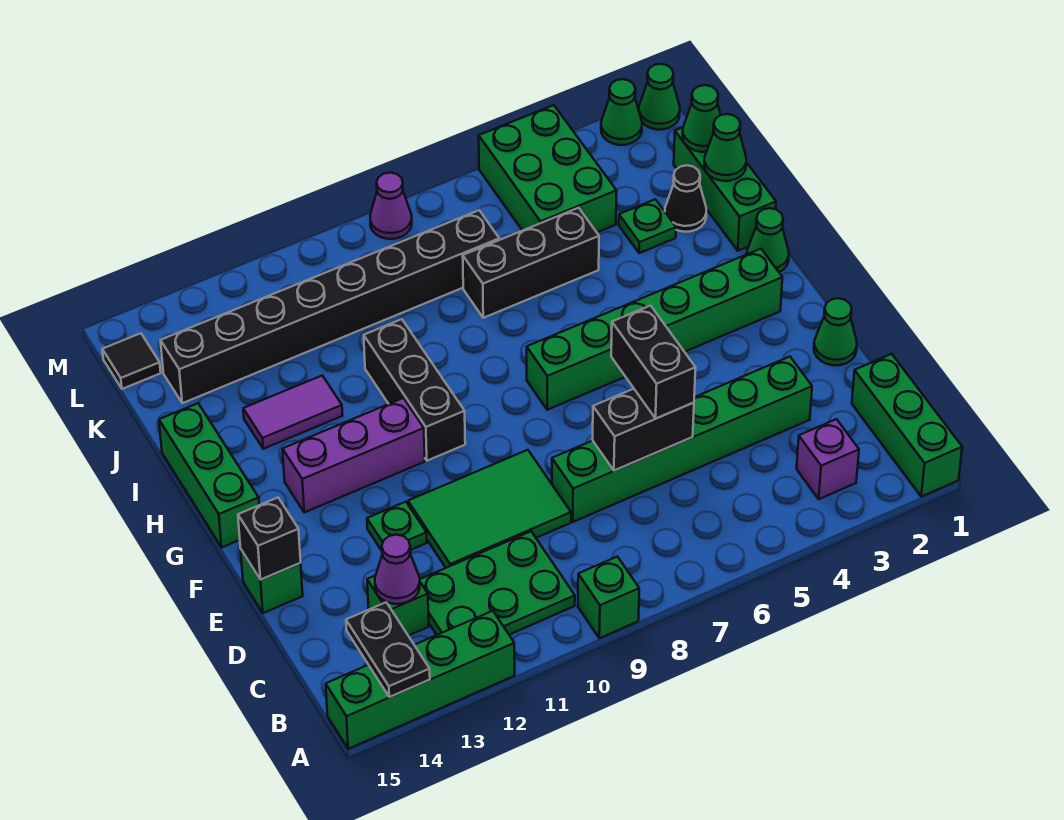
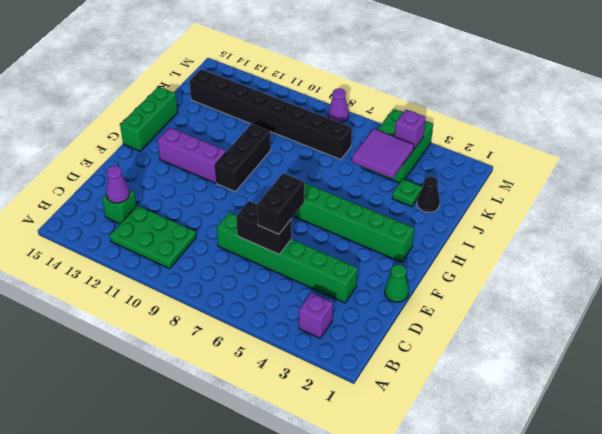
purple tile J4:K5 level 2 -> none
purple brick L4 level 2 -> none
none -> green brick A1:C1 level 1
none -> green brick A9 level 1
none -> green brick A12:A15 level 1
none -> green tile D9:E11 level 1

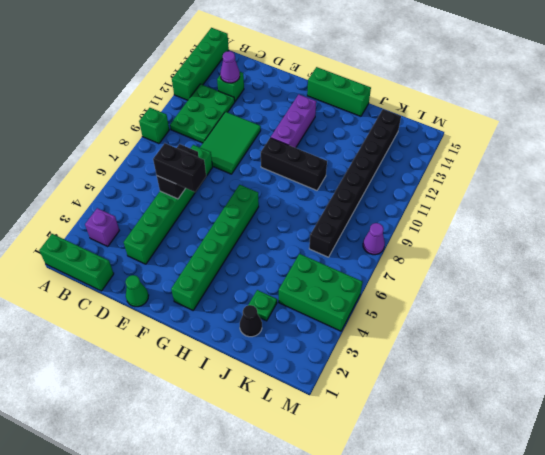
none -> green plate E12 level 1
none -> green brick E15 level 1
none -> green cone H1 level 1
none -> green brick I1:K1 level 1

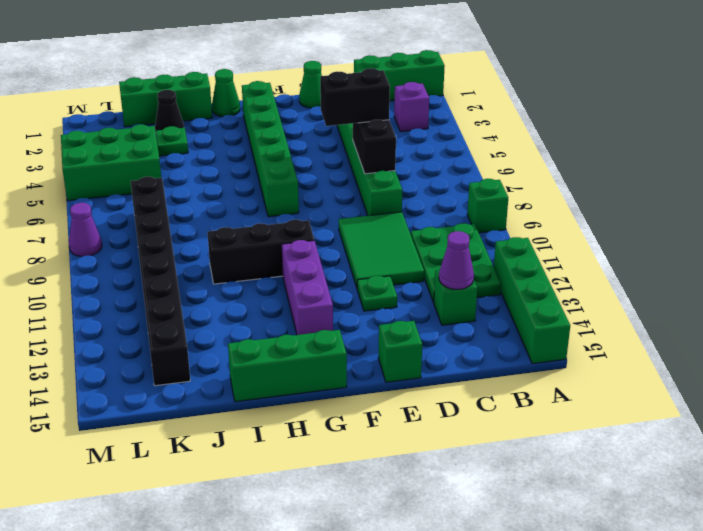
none -> purple tile I12:I13 level 1
none -> black brick J5:J7 level 1
none -> black tile L15 level 1
none -> green cone M1 level 1

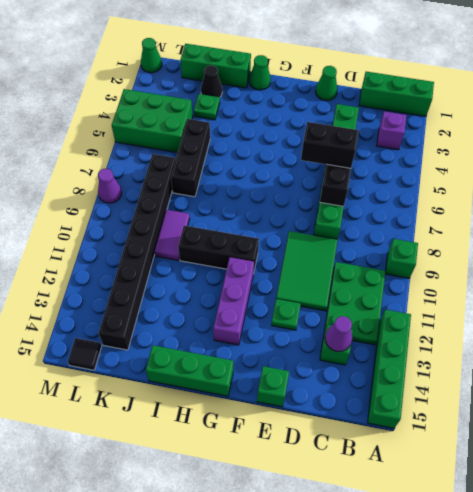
purple tile J9:J10 level 1 -> purple tile I12:I13 level 1
none -> green brick G2:G7 level 1
none -> green cone M2 level 1
none -> black plate A14:B14 level 2
none -> black brick E15 level 2

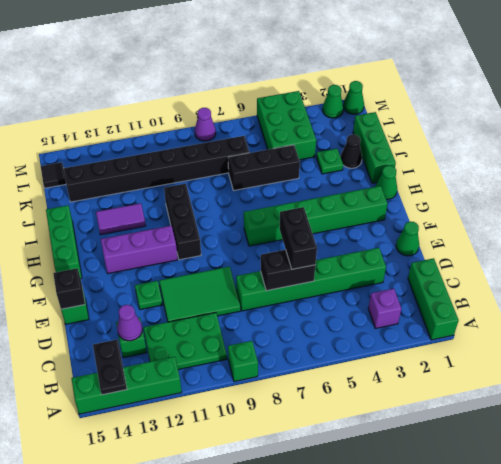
none -> green cone J1 level 2
none -> green cone K1 level 2

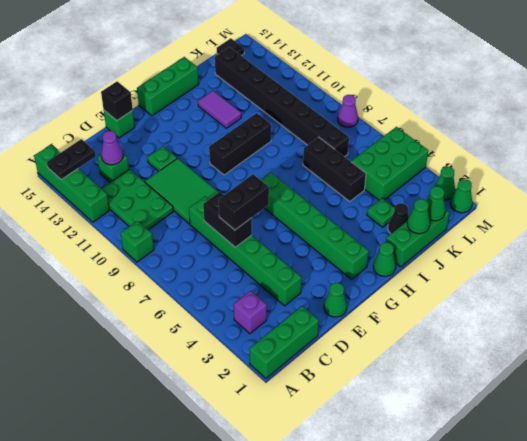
none -> purple brick G11:G13 level 1

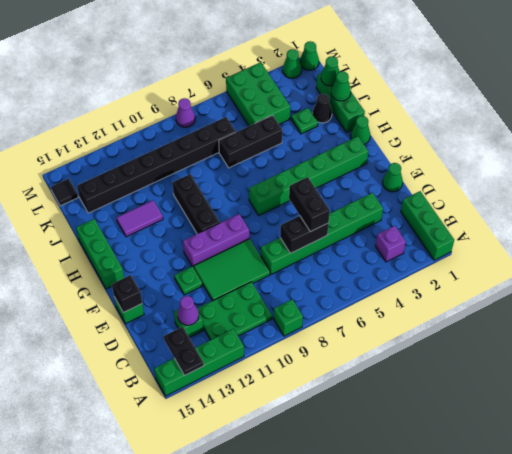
purple brick F9:F11 level 1 -> purple brick G11:G13 level 1

